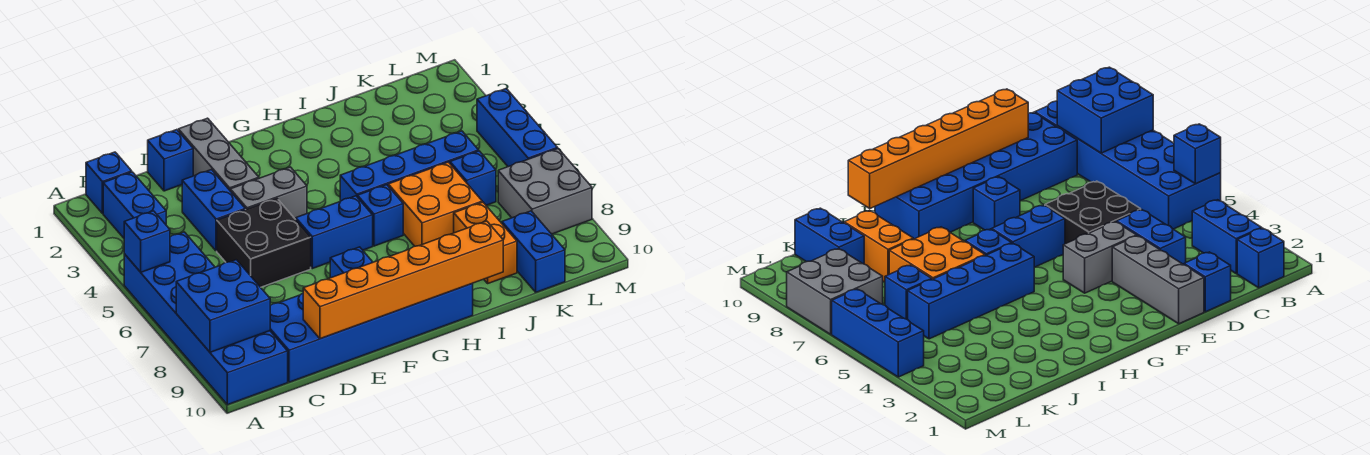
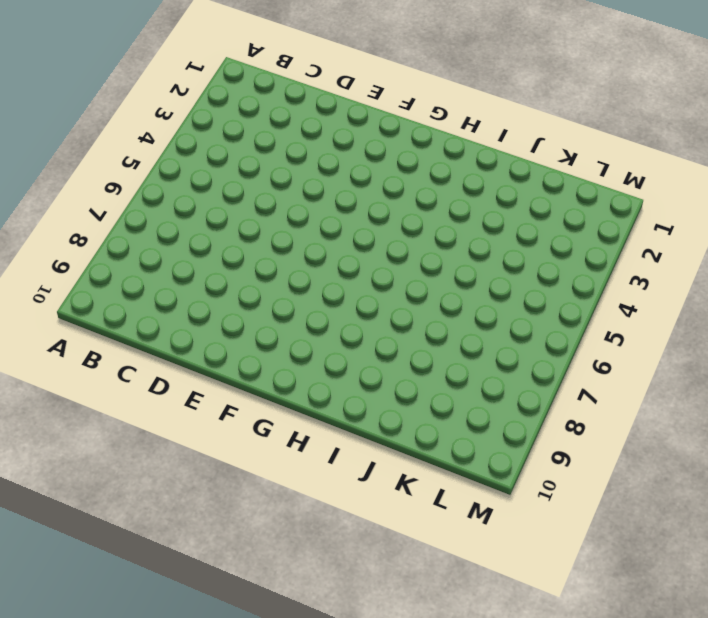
none -> blue brick A5:B10 level 1
none -> blue brick B1 level 1
none -> blue brick B2:B3 level 1

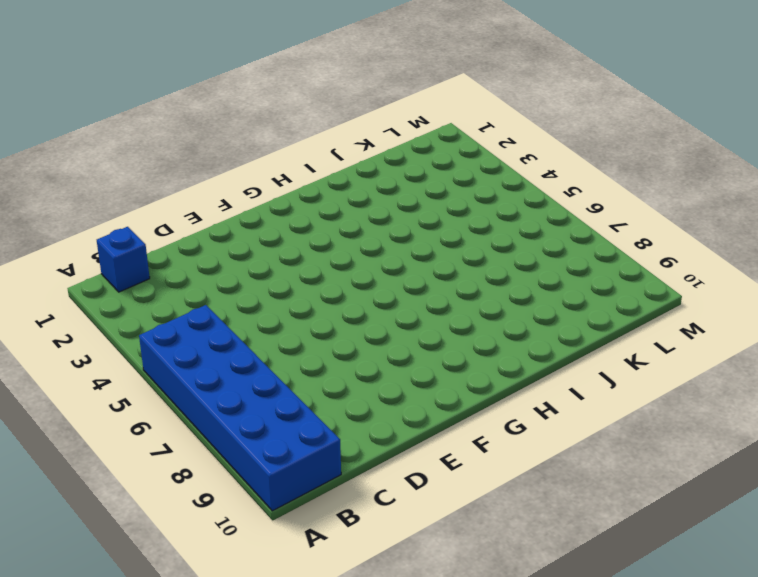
none -> blue brick B2:B3 level 1
none -> blue brick C9:H10 level 1
none -> blue brick D1 level 1

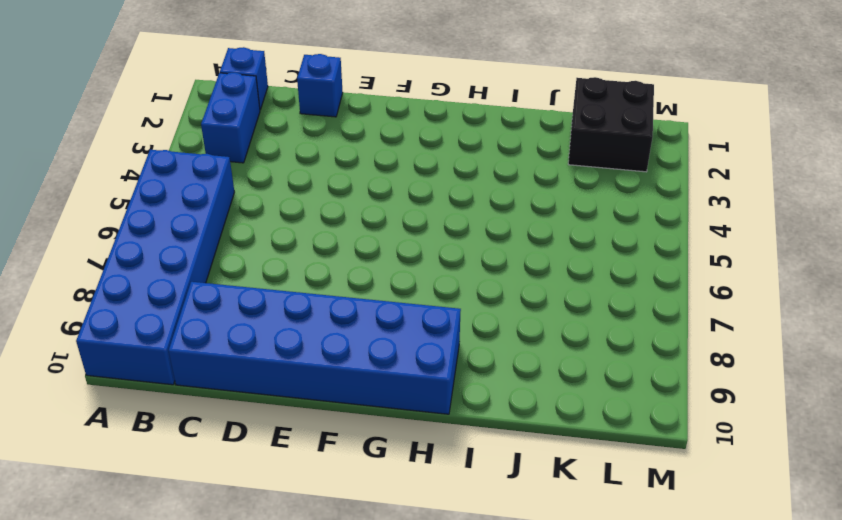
black brick K1:L2 level 1 -> black brick D5:E6 level 1
none -> blue brick D3:D4 level 1
none -> grey brick E1:E3 level 1
none -> grey brick E4:F4 level 1

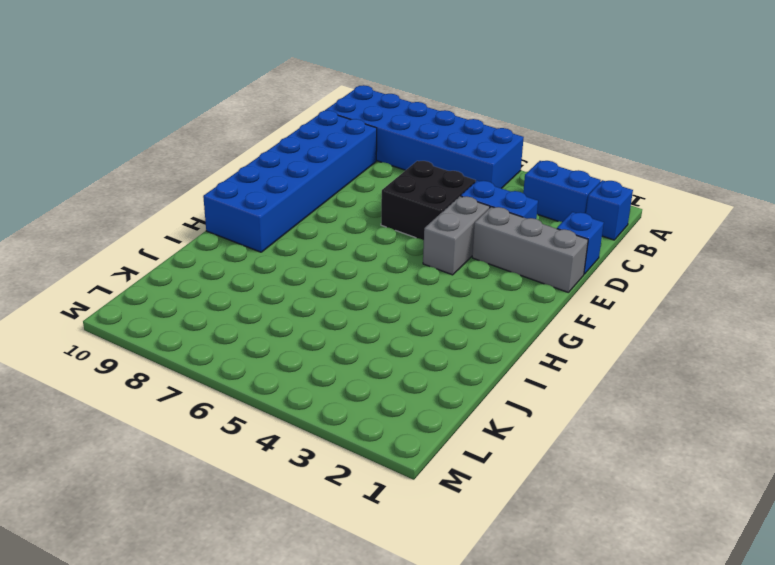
none -> blue brick F6:G6 level 1
none -> blue brick F8 level 1
none -> blue brick H5:K5 level 1

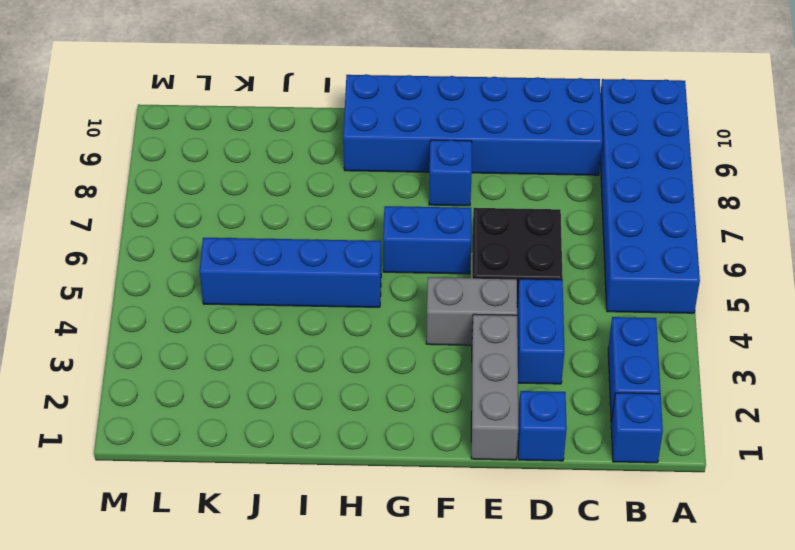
none -> blue brick H6 level 1
none -> orange brick I6:J7 level 1
none -> orange brick J8:J9 level 1

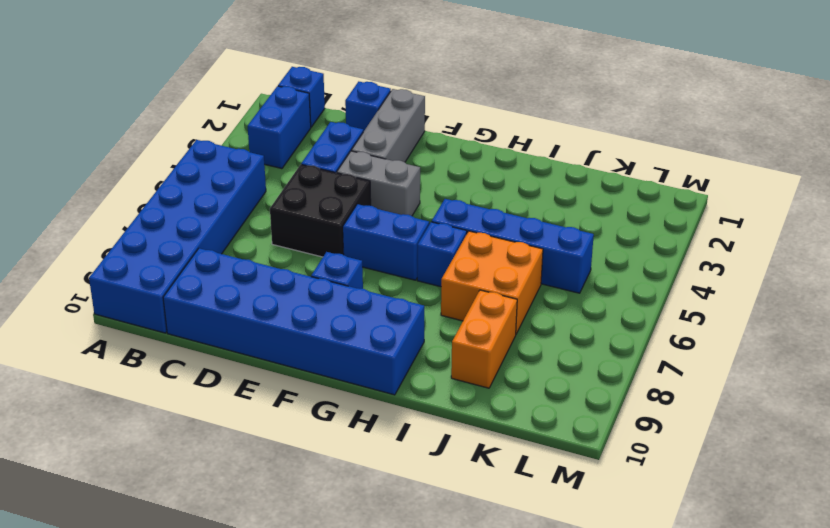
none -> blue brick K6 level 1
none -> blue brick K9:K10 level 1
none -> grey brick L7:M8 level 1

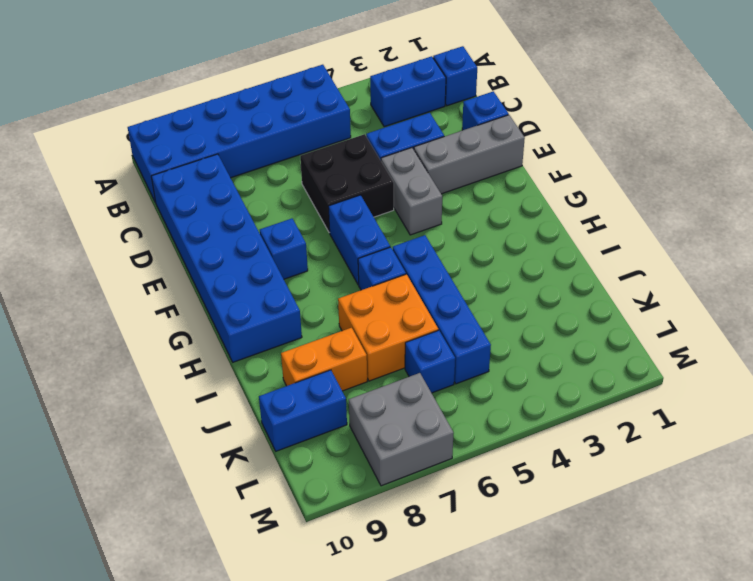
none -> blue brick M4:M6 level 1
none -> blue brick A5 level 2
none -> blue brick A8:B9 level 2

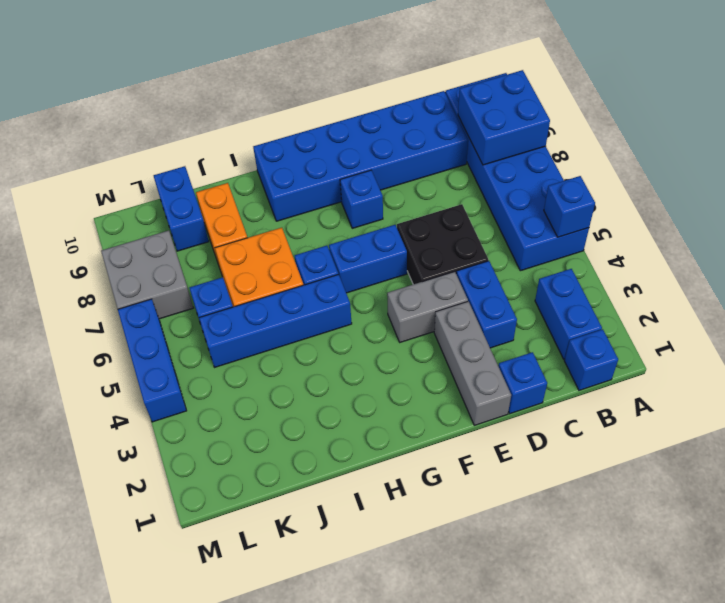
none -> orange brick D10:I10 level 2

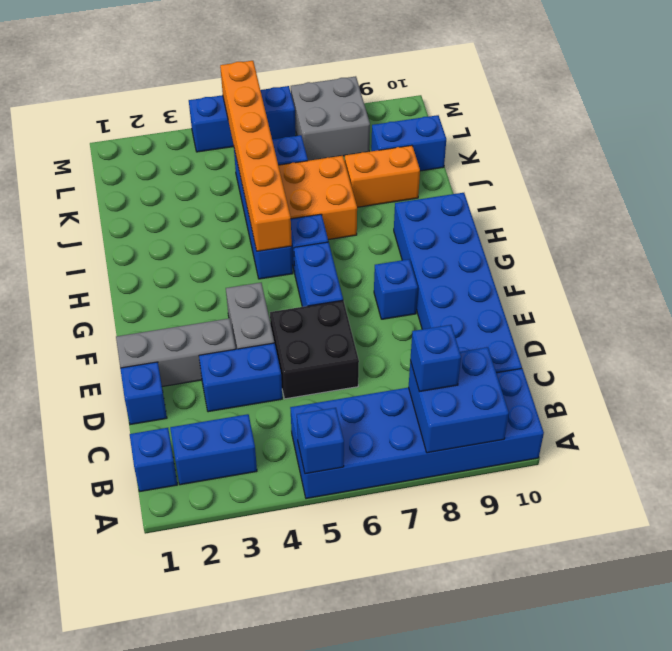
blue brick B8 level 3 -> none
orange brick H5:M5 level 2 -> orange brick D10:I10 level 2

